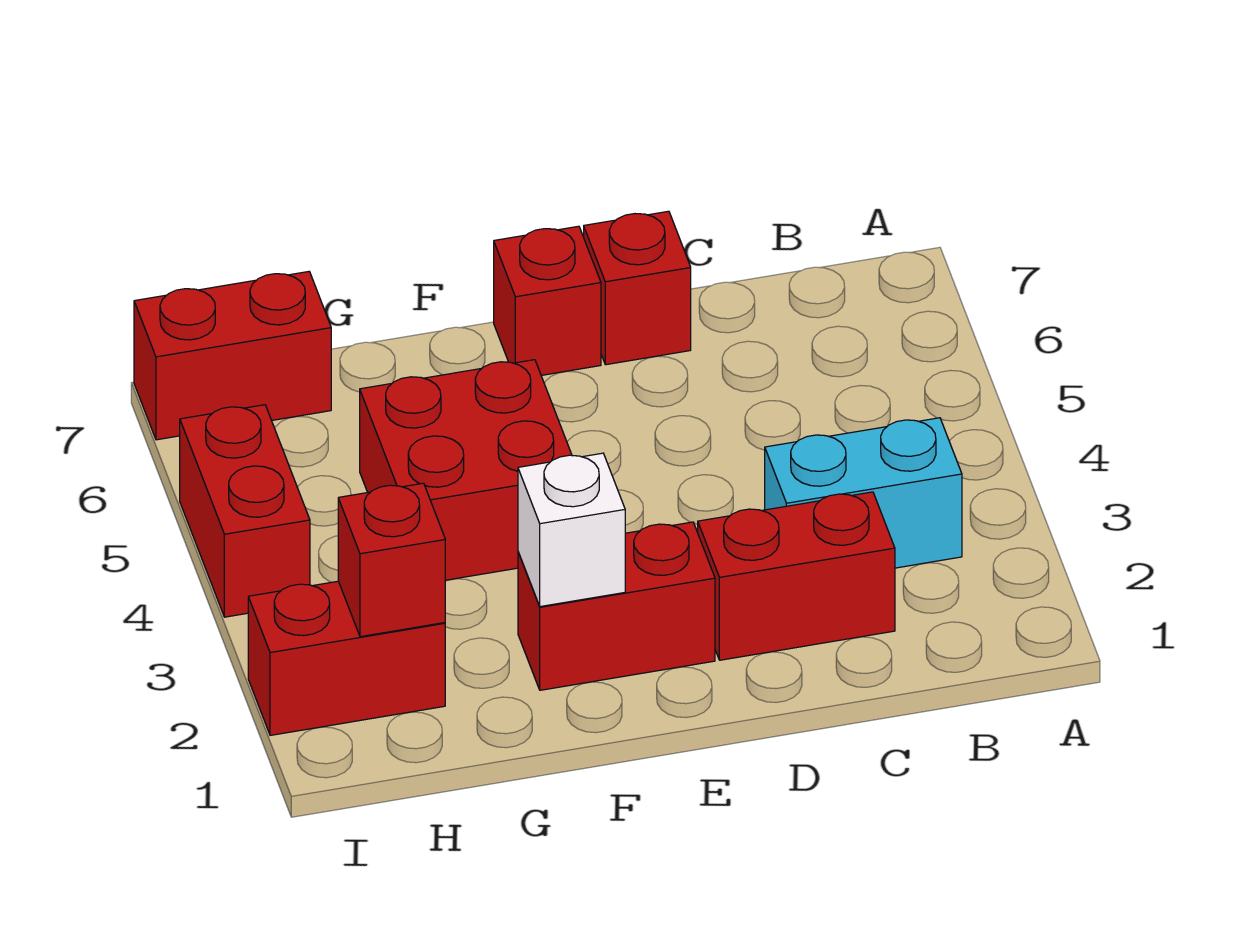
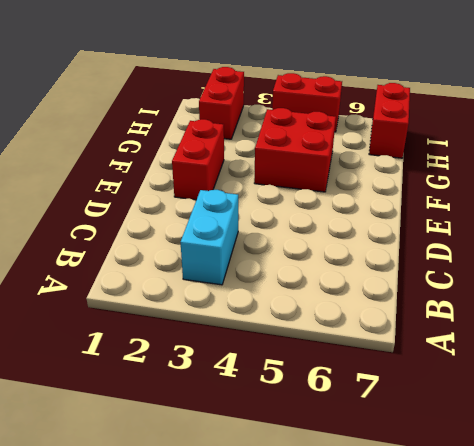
none -> red brick C2:D2 level 1
none -> red brick D7 level 1

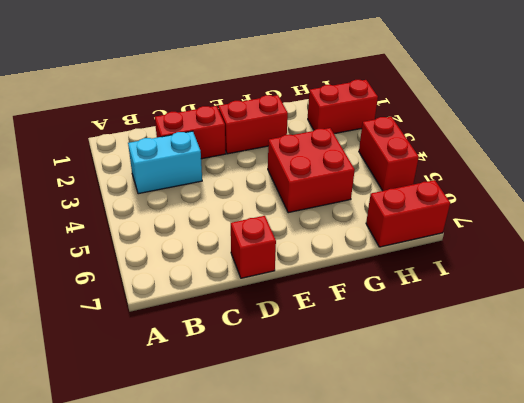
none -> red brick E7 level 1
none -> white brick F2 level 2

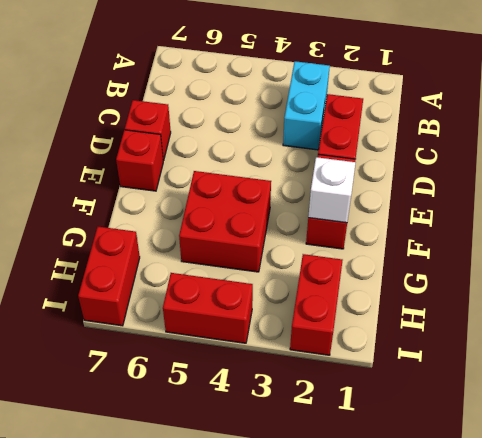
none -> red brick H2 level 2

